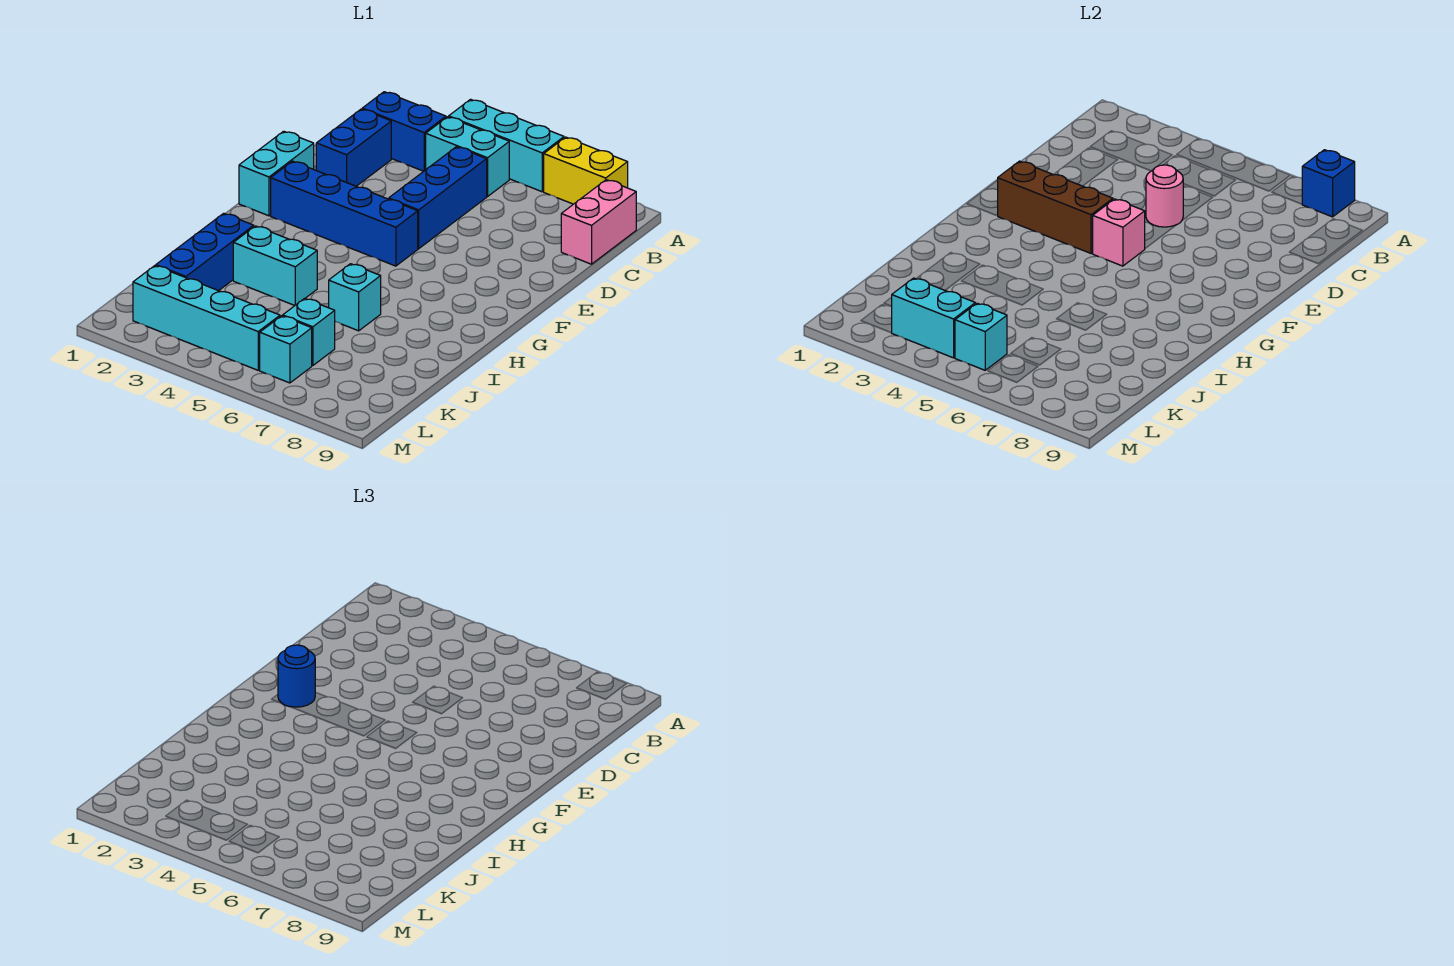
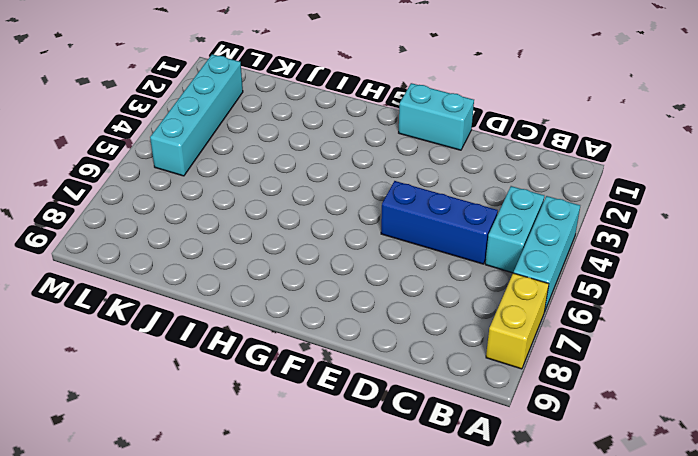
none -> blue brick B2:B3 level 1
none -> pink brick B9:C9 level 1
none -> blue brick C2:D2 level 1

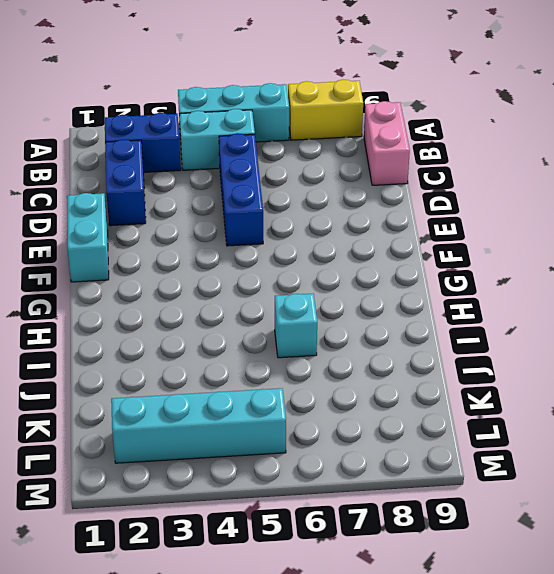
none -> blue brick F2:F5 level 1
none -> blue brick I2:K2 level 1
none -> cyan brick I3:I4 level 1

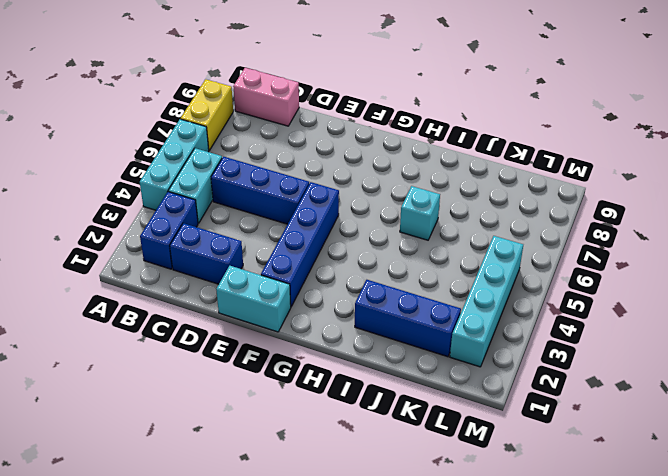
none -> cyan brick I3:I4 level 1
none -> cyan brick K6 level 1
none -> cyan brick L6 level 1

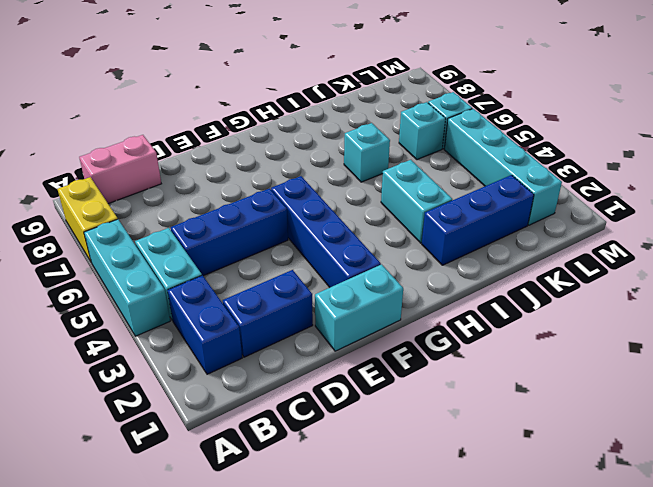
none -> blue brick A8 level 2
none -> pink round brick D5 level 2
none -> brown brick F2:F4 level 2

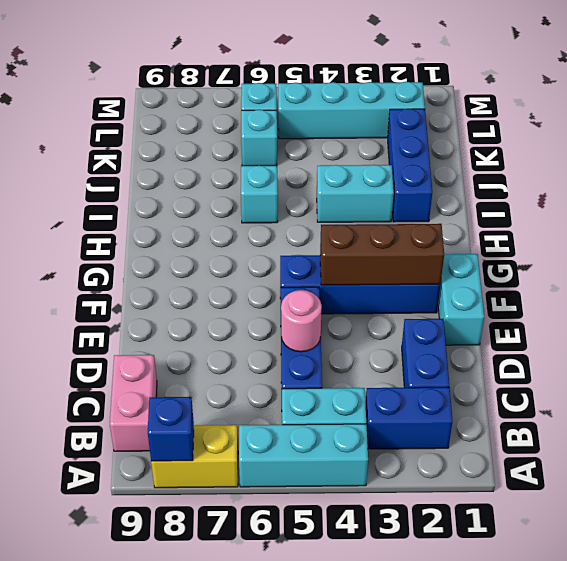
none -> pink brick F5 level 2
none -> cyan brick L3:L4 level 2
none -> cyan brick L5 level 2

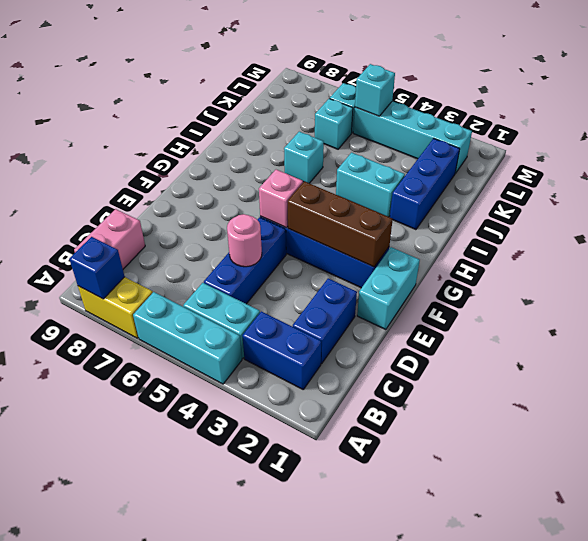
none -> cyan brick L3:L4 level 2
none -> blue round brick F2 level 3

